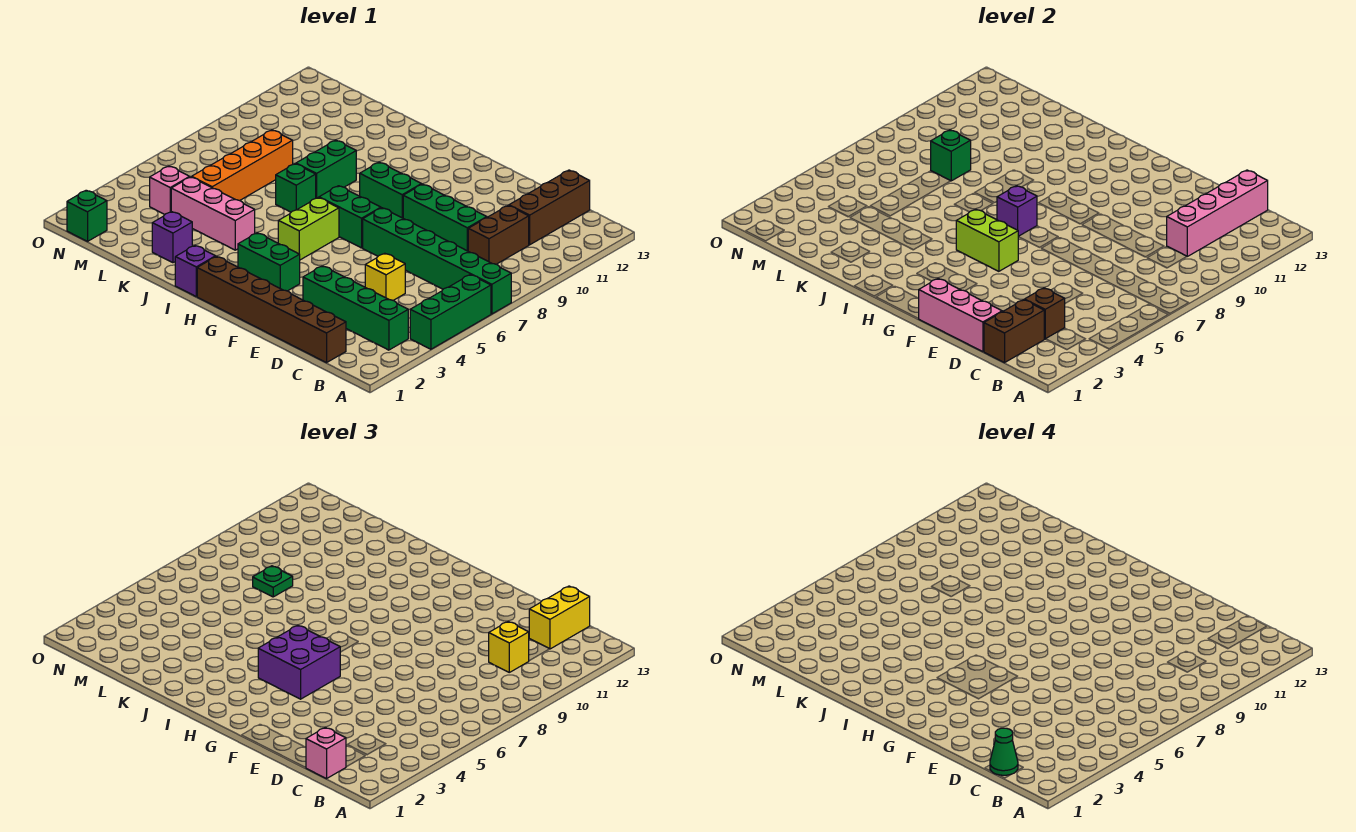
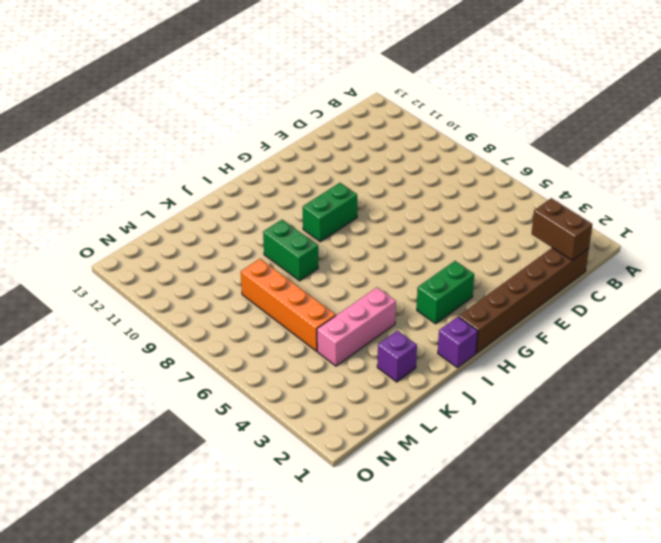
none -> green brick A4:A6 level 1
none -> green brick A7:F7 level 1
none -> green brick B3:E3 level 1
none -> brown brick C9:C10 level 1

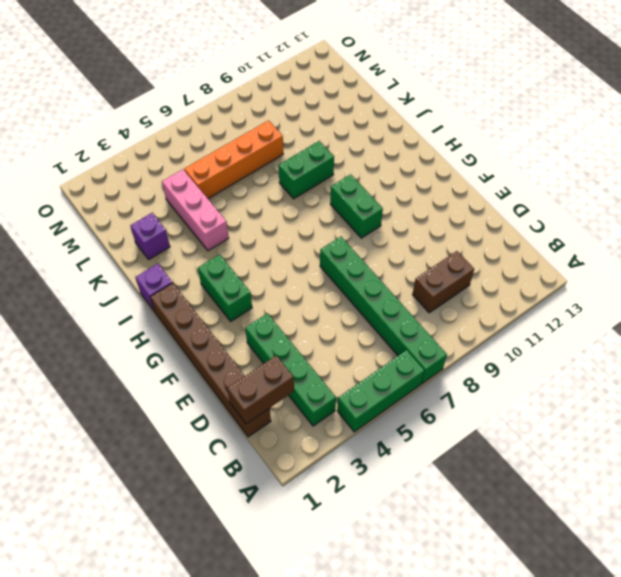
none -> brown brick C11:C13 level 1
none -> yellow brick D5 level 1
none -> green brick D9:F9 level 1
none -> green brick G7:H7 level 1

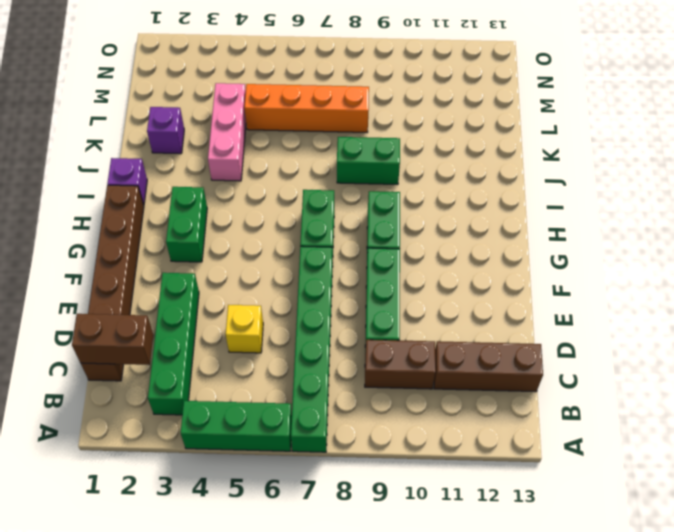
none -> lime brick H5:H6 level 1
none -> green brick J7 level 1
none -> pink brick M4 level 1
none -> green brick N1 level 1

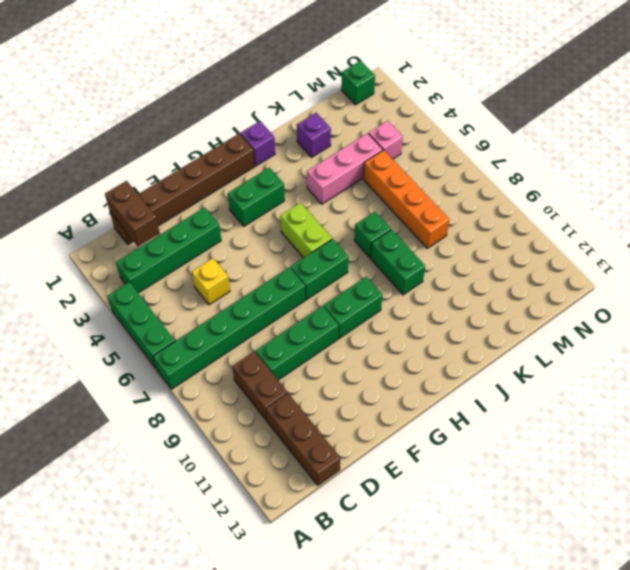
none -> brown brick C3 level 2
none -> pink brick C10:C13 level 2
none -> pink brick D1:F1 level 2
none -> lime brick G5:H5 level 2

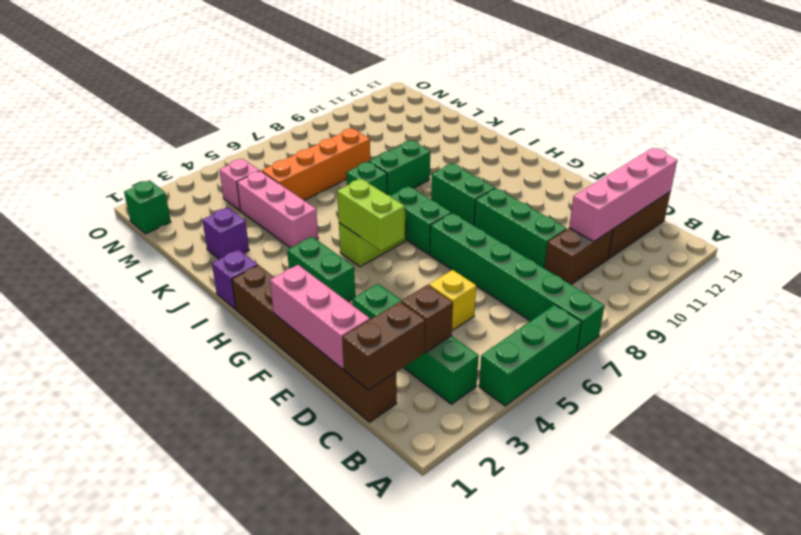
none -> purple brick H7 level 2
none -> green brick L8 level 2
none -> pink brick C1 level 3
none -> yellow brick C10 level 3

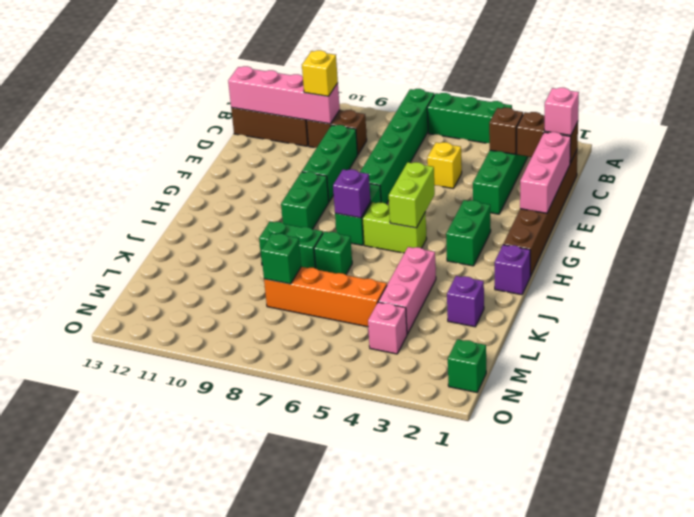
none -> yellow brick C12:C13 level 3
none -> purple brick G4:H5 level 3
none -> green plate L8 level 3
none -> green cone C1 level 4

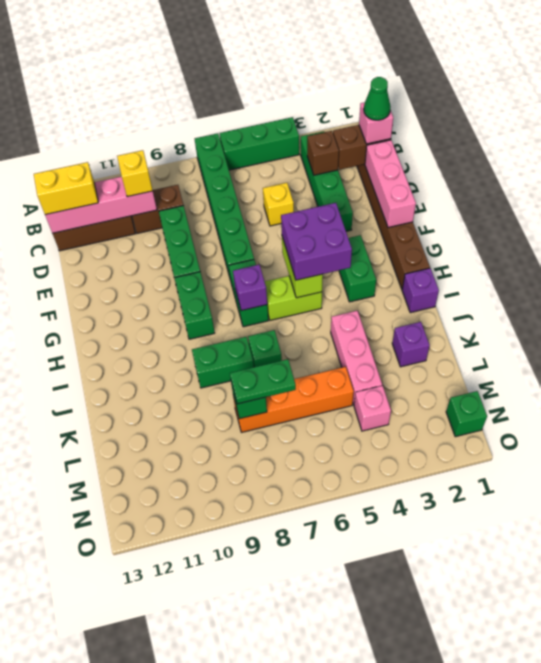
green plate L7:L8 level 3 -> green plate L8 level 3

